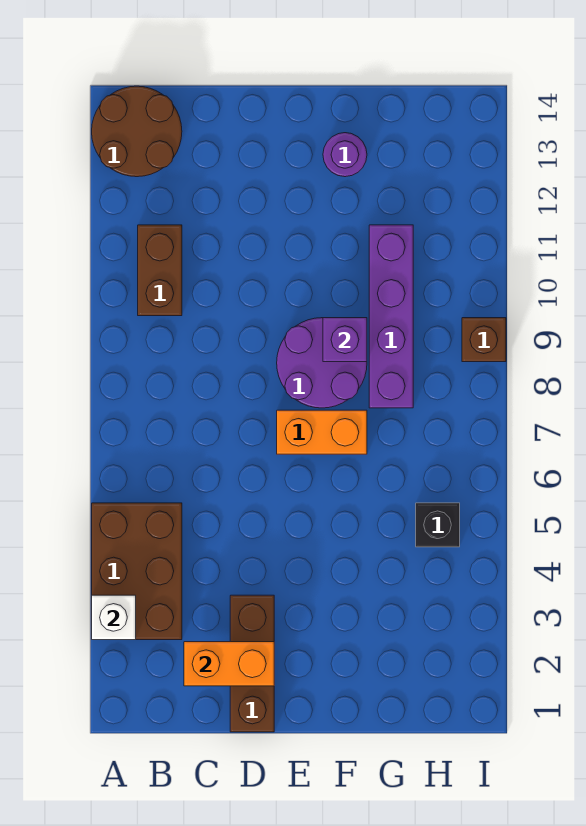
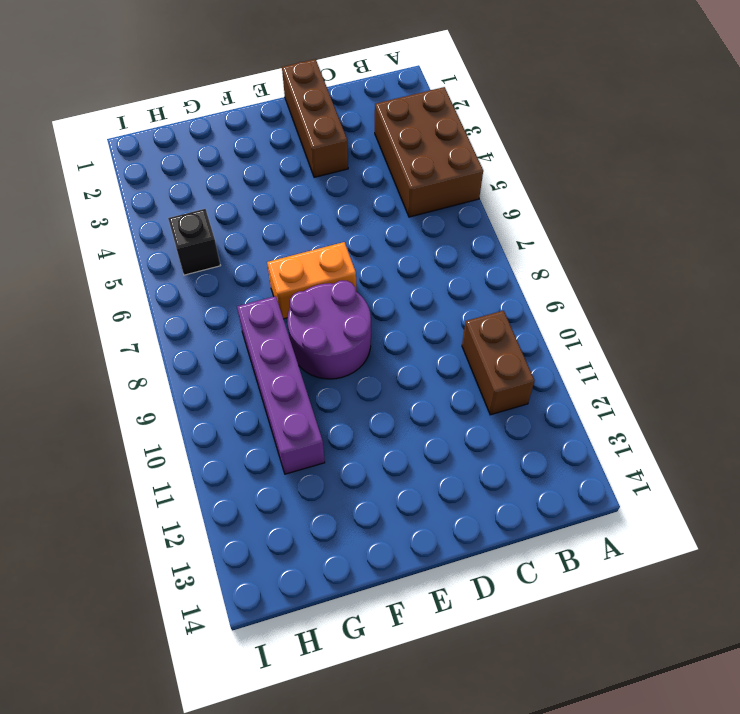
none -> brown round brick A13:B14 level 1
none -> purple round brick F13 level 1
none -> brown brick I9 level 1

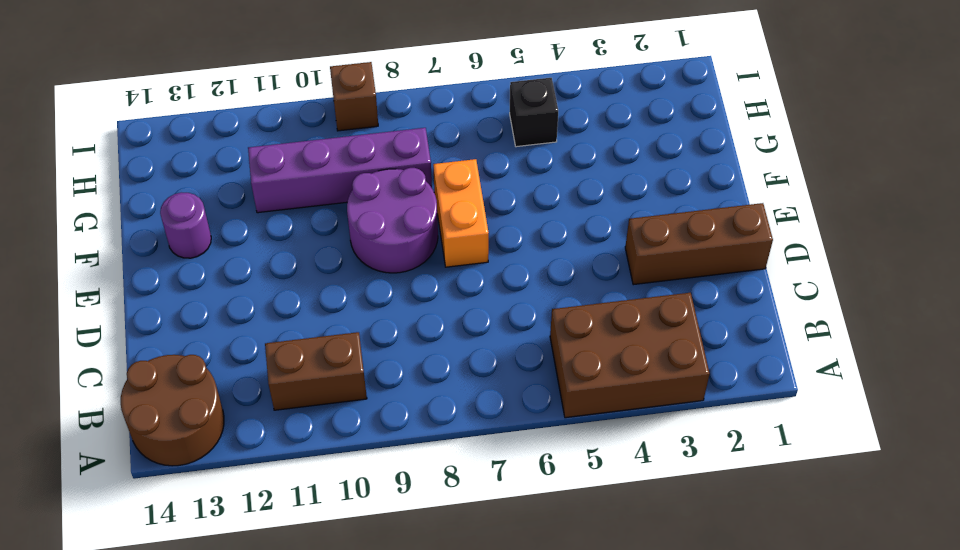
none -> white brick A3 level 2
none -> orange brick C2:D2 level 2
none -> purple brick F9 level 2

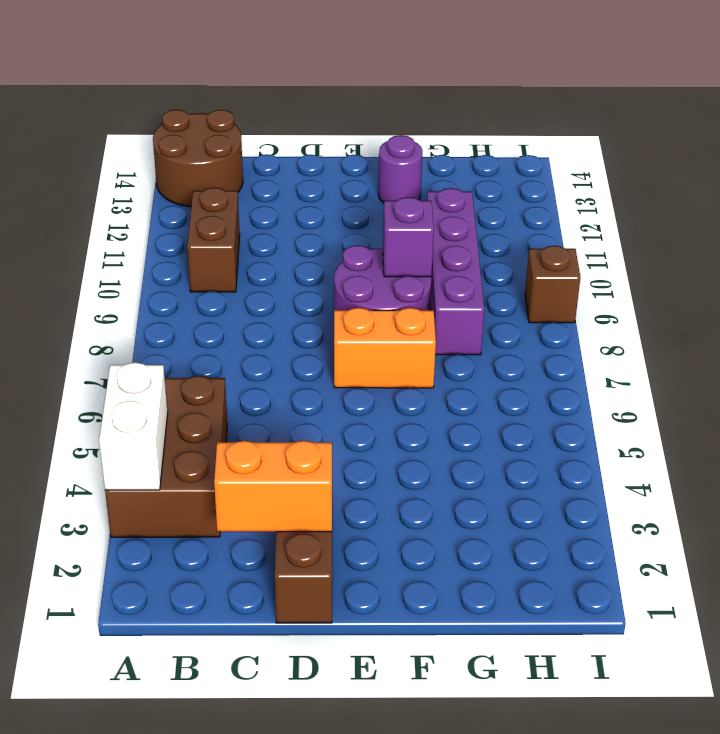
white brick A3:A4 level 2 -> white brick A3 level 2
none -> black brick H5 level 1

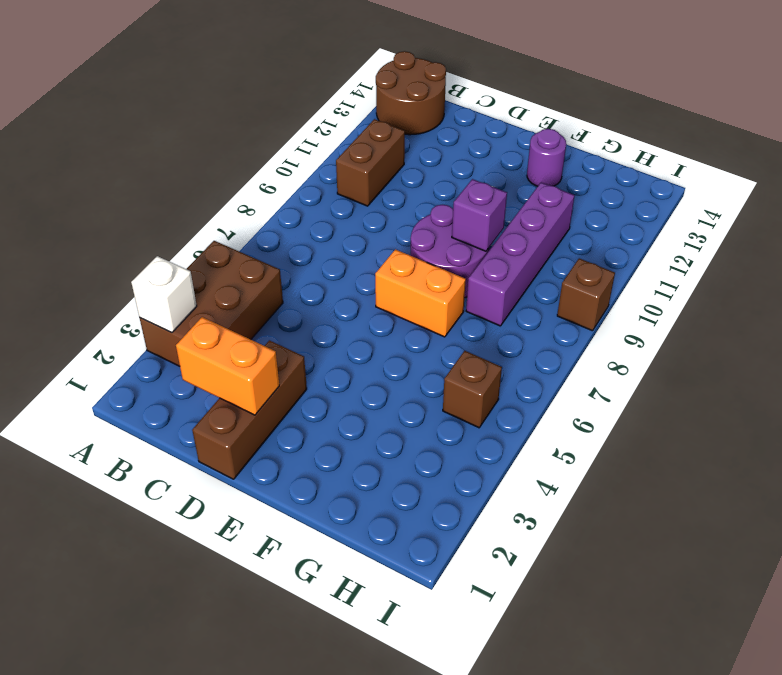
brown brick H5 level 1 -> black brick H5 level 1

